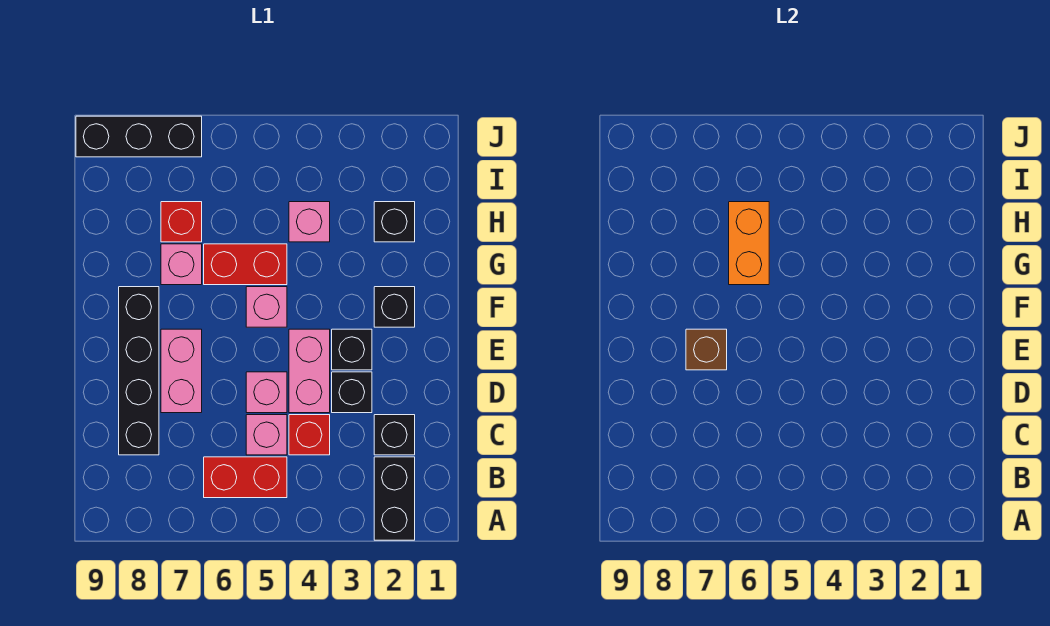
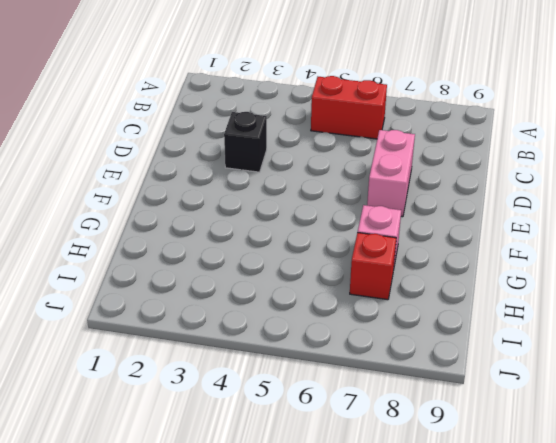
none -> black brick A2:B2 level 1
none -> black brick C2 level 1
none -> red brick C4 level 1

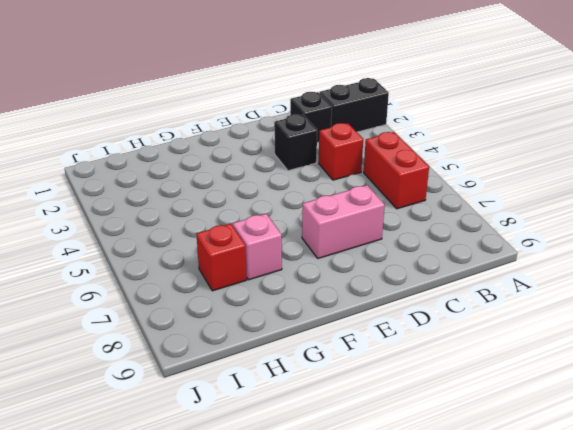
none -> pink brick C5 level 1
none -> black brick C8:F8 level 1
none -> pink brick D4:E4 level 1

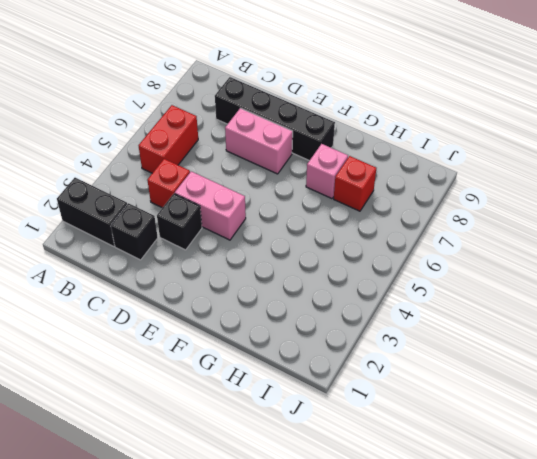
none -> pink brick C5 level 1
none -> pink brick D5 level 1
none -> black brick E3 level 1

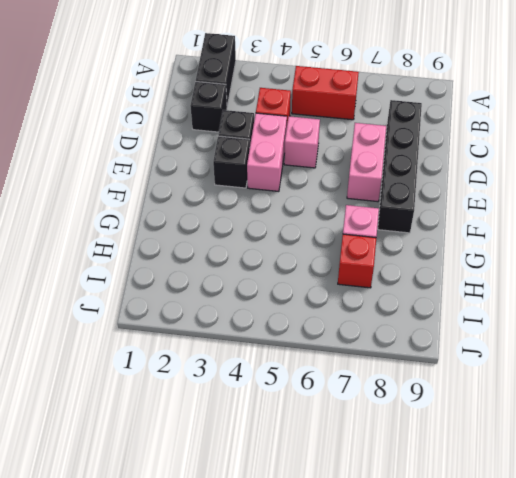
none -> pink brick C5 level 1
none -> black brick F2 level 1
none -> pink brick F5 level 1

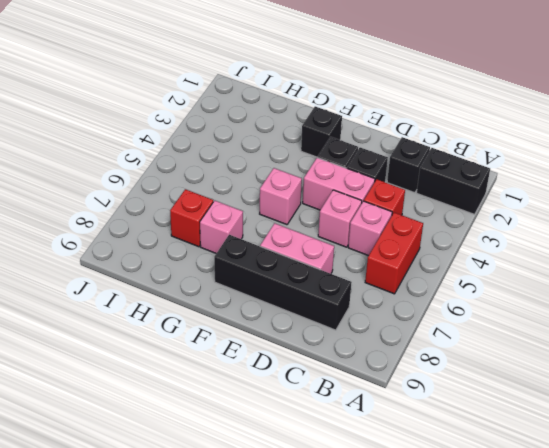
none -> red brick G5:G6 level 1
none -> black brick H2 level 1
none -> pink brick H4 level 1

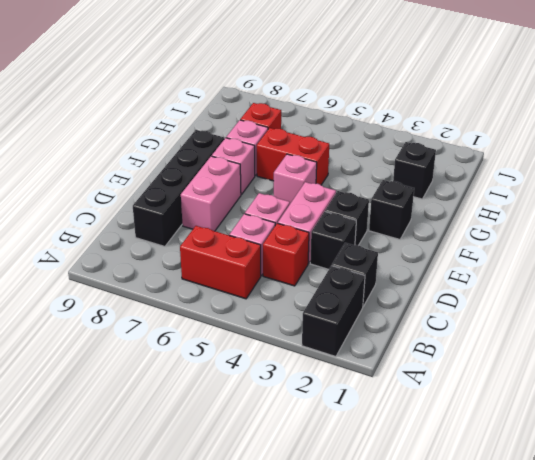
pink brick F7 level 1 -> pink brick H4 level 1
none -> black brick J7:J9 level 1
none -> brown brick E7 level 2
none -> orange brick G6:H6 level 2

